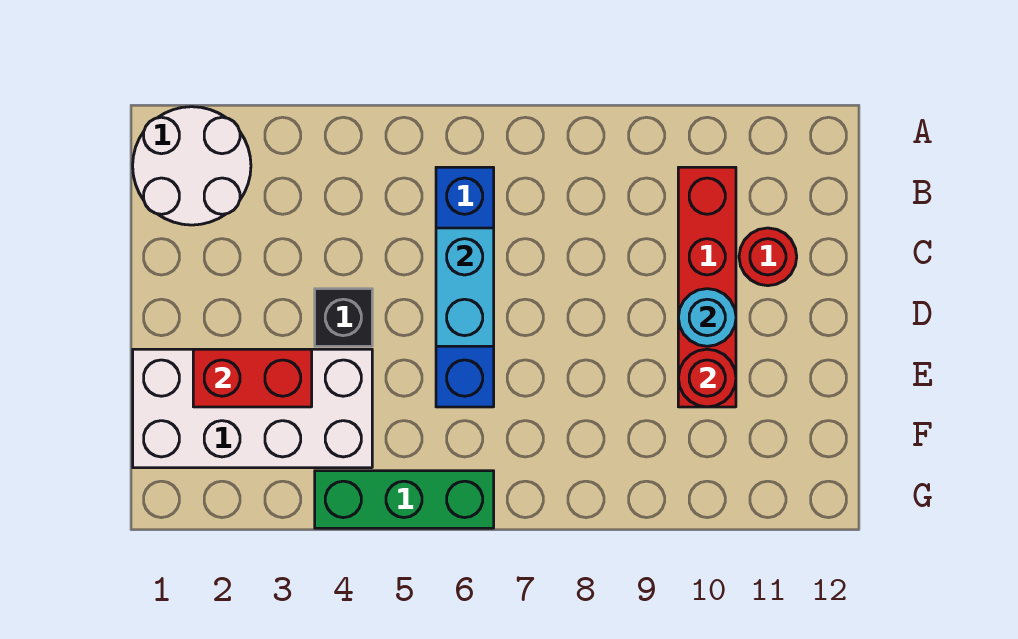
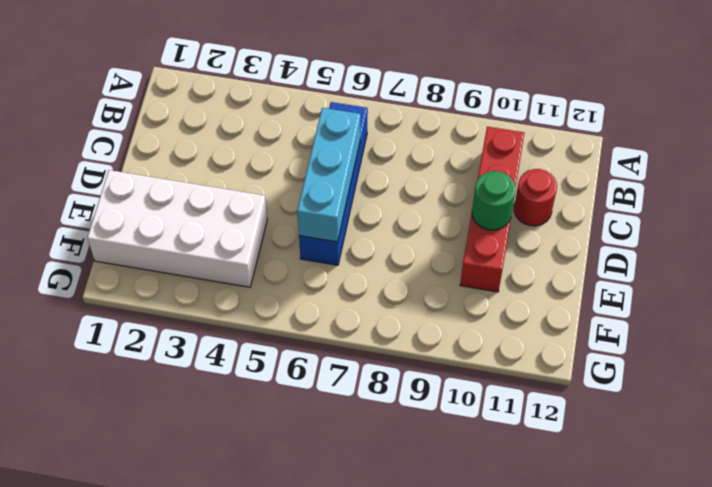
cyan brick C6:E6 level 2 -> cyan brick C6:D6 level 2
green round brick D10 level 2 -> cyan round brick D10 level 2
none -> white round brick A1:B2 level 1
none -> black brick D4 level 1

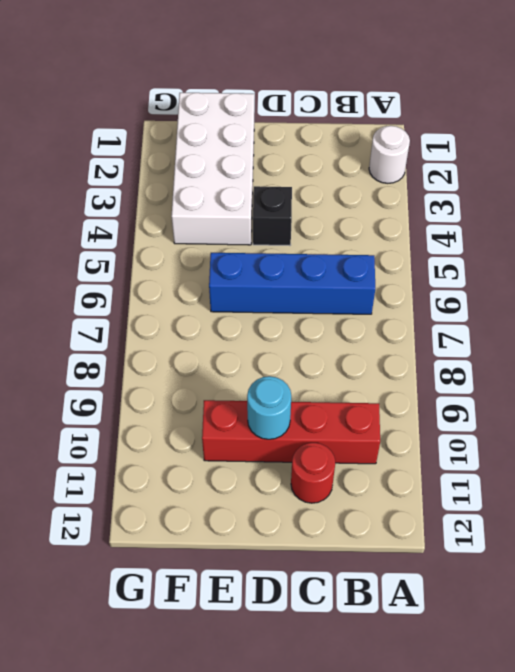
white round brick A2 level 1 -> white round brick A1:B2 level 1
none -> green brick G4:G6 level 1
none -> cyan brick C6:D6 level 2

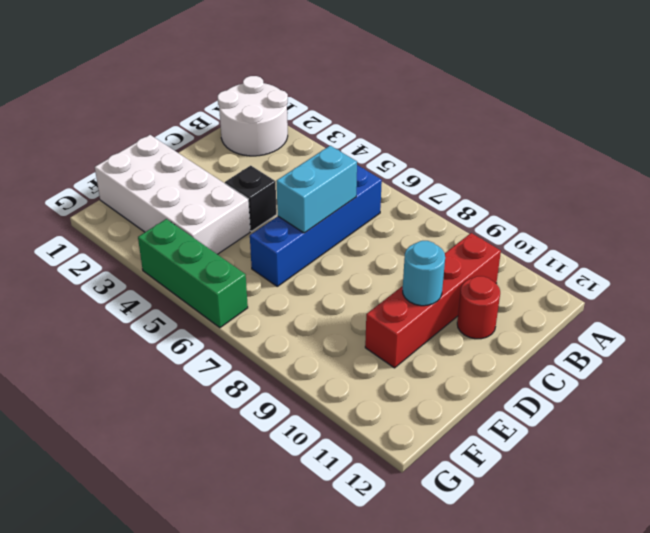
none -> red brick E2:E3 level 2
none -> red round brick E10 level 2

